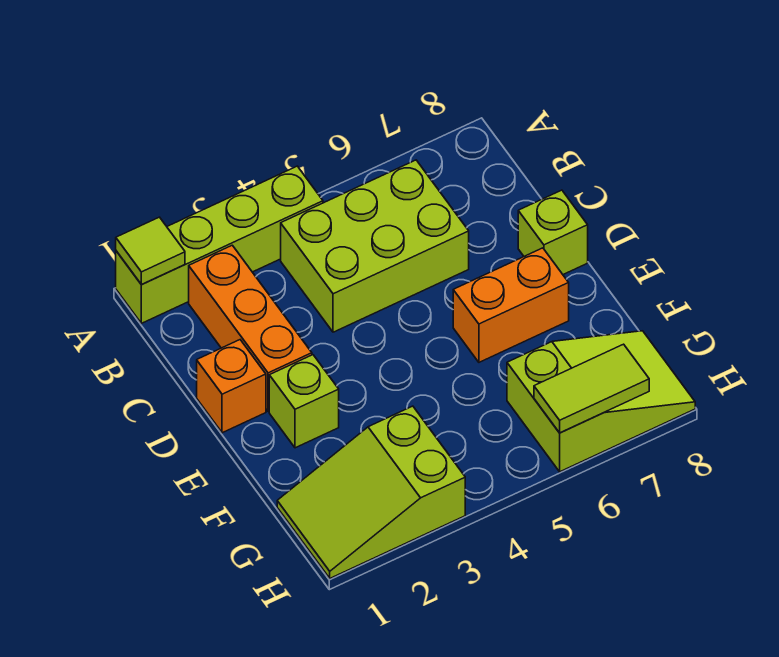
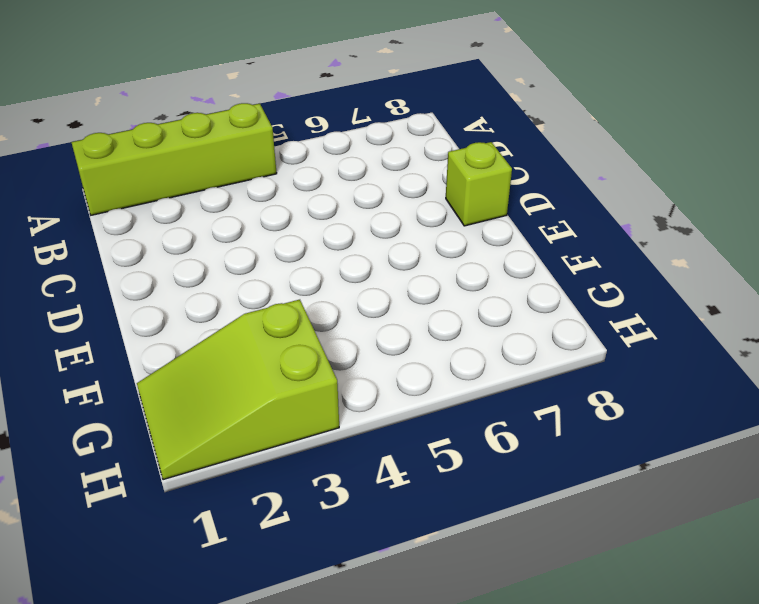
none -> orange brick B2:D2 level 1
none -> lime brick B4:C6 level 1

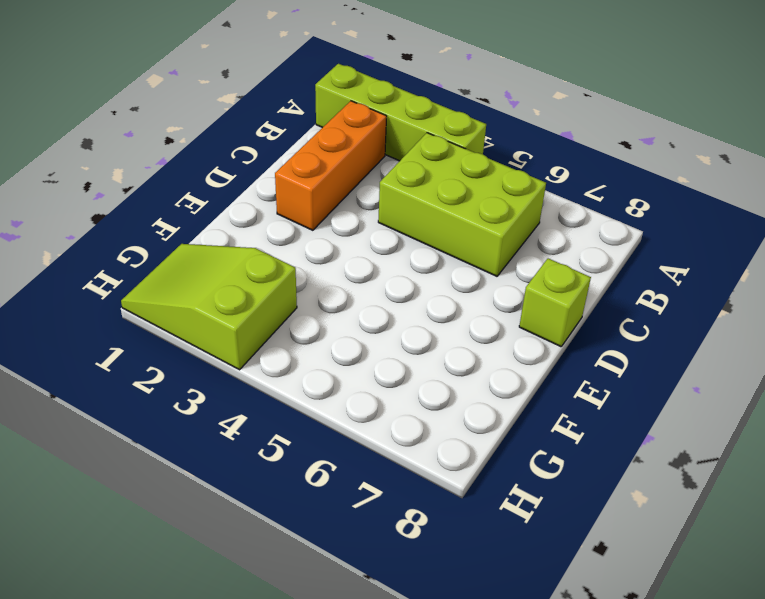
none -> orange brick D1 level 1
none -> lime brick E2 level 1

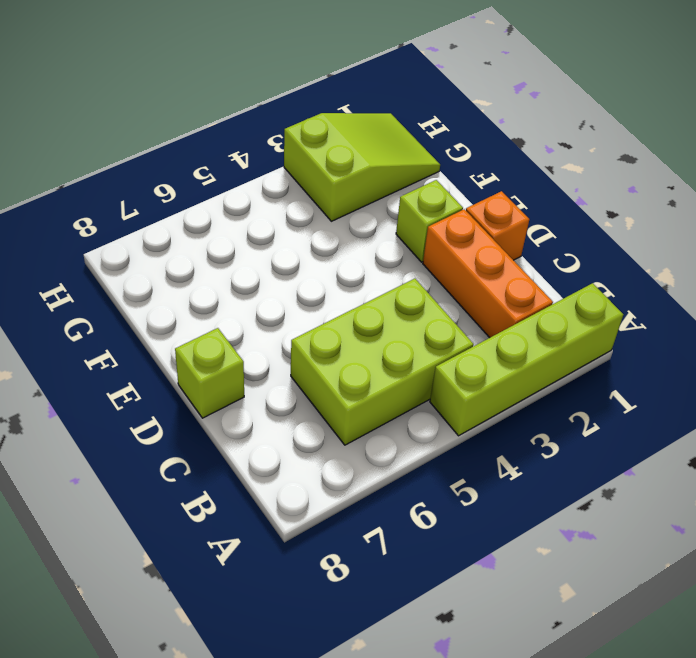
none -> orange brick E6:E7 level 1
none -> lime slope G6:H8 level 1 top 6

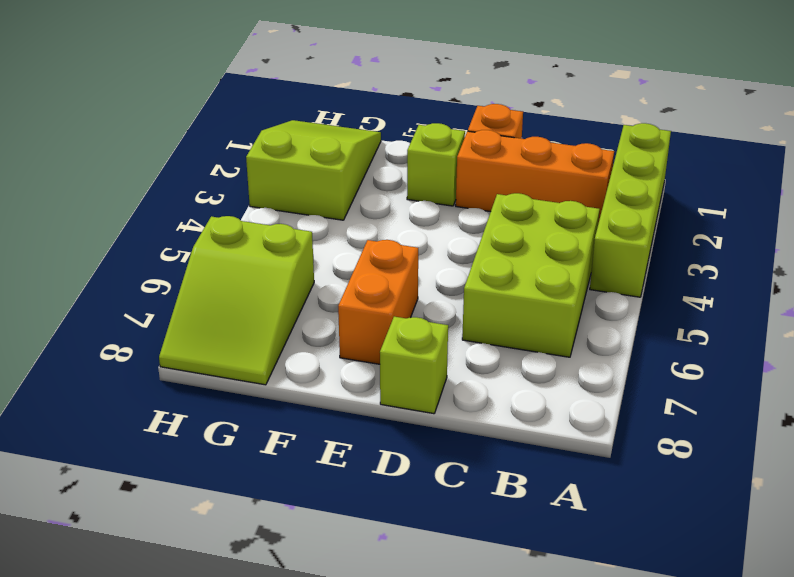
none -> lime tile A1 level 2
none -> lime tile H6:H7 level 2

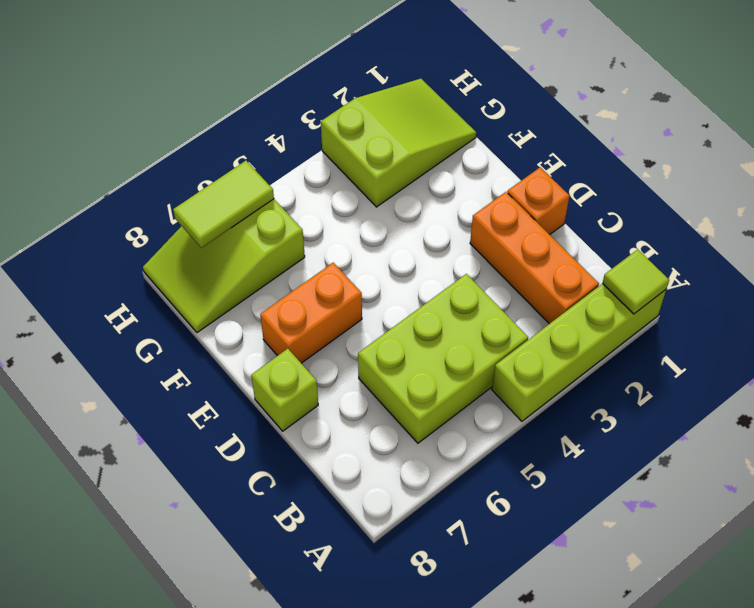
none -> lime brick E2 level 1

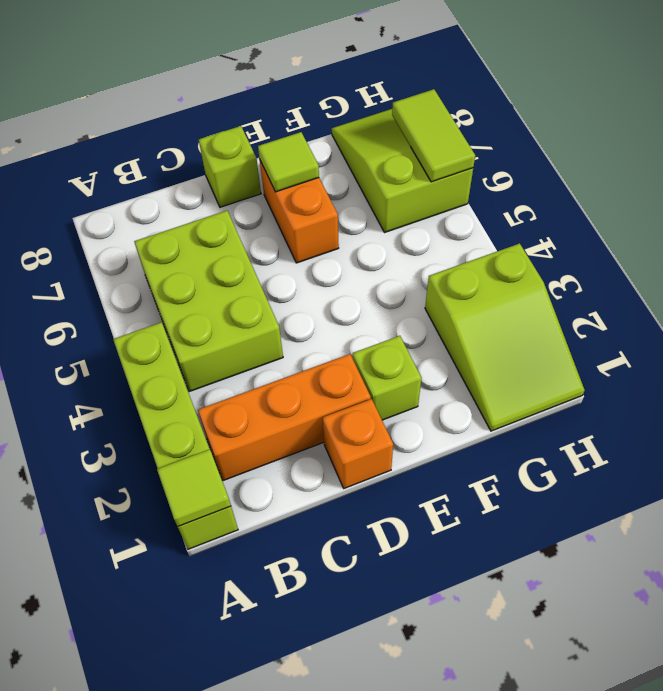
lime tile E7 level 2 -> none

